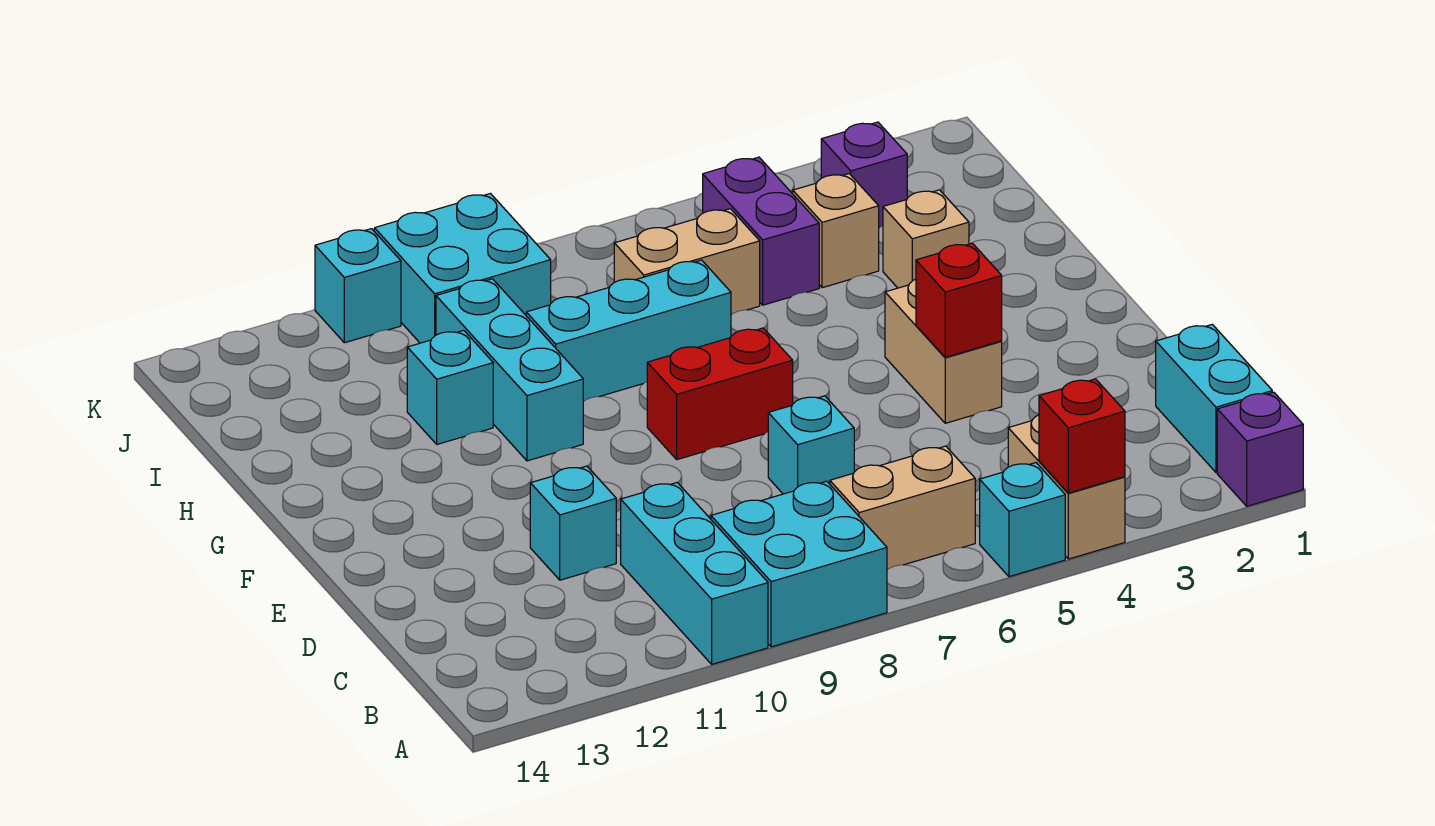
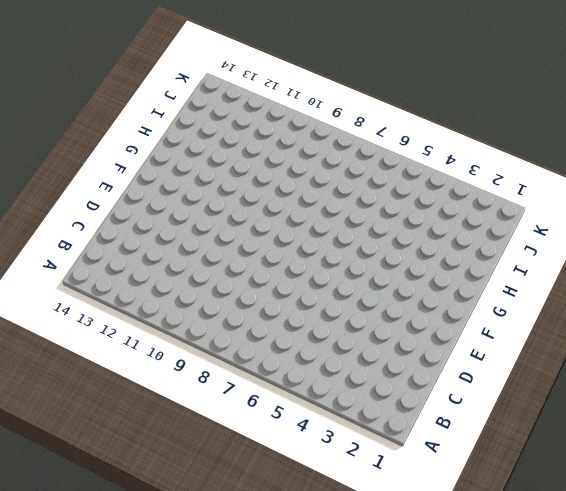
none -> purple brick A1 level 1
none -> tan brick A4:B4 level 1
none -> cyan brick A5 level 1

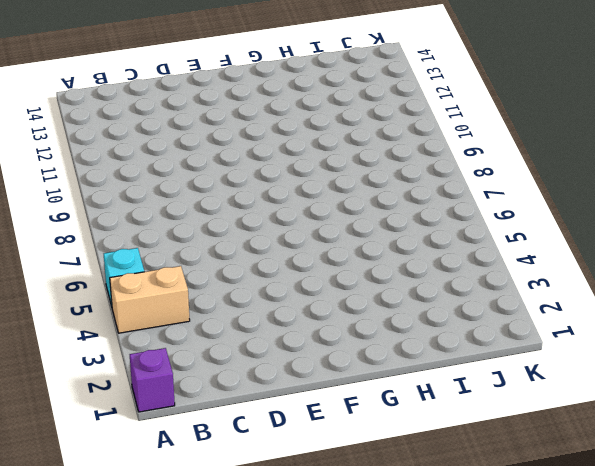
none -> cyan brick A8:B9 level 1
none -> cyan brick A10:C10 level 1
none -> cyan brick B1:C1 level 1

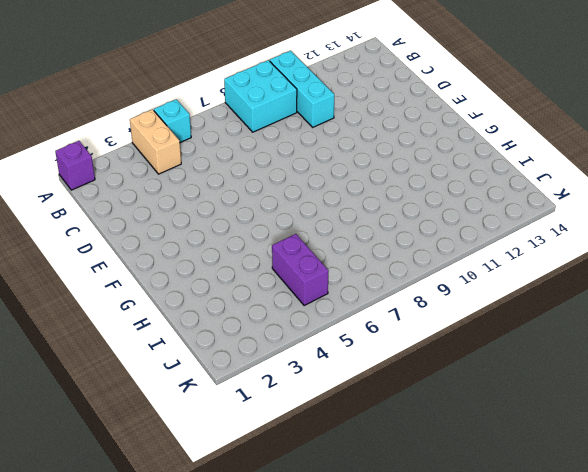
none -> cyan brick B1:C1 level 1
none -> tan brick B6:B7 level 1
none -> cyan brick D7 level 1

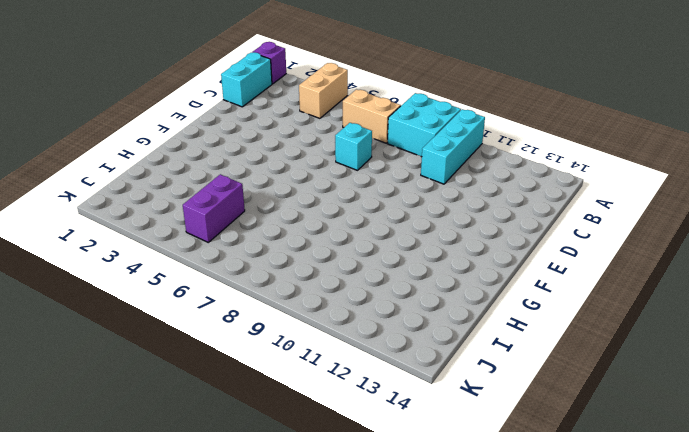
none -> cyan brick A5 level 1
none -> cyan brick D11 level 1
none -> tan brick E4:F4 level 1

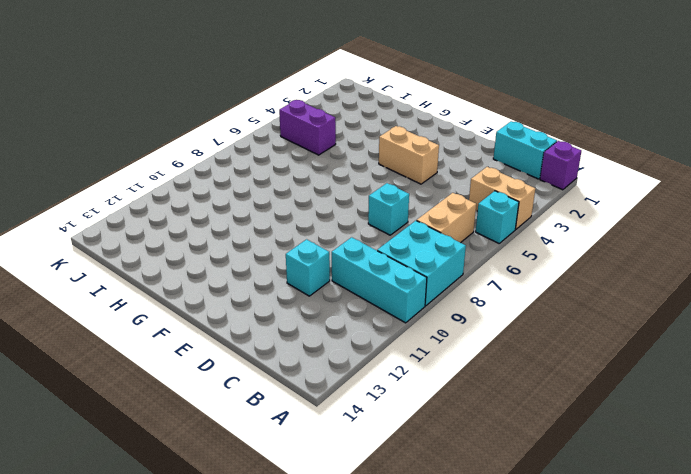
none -> red brick F7:F8 level 1
none -> cyan brick G10:I10 level 1
none -> tan brick H3 level 1

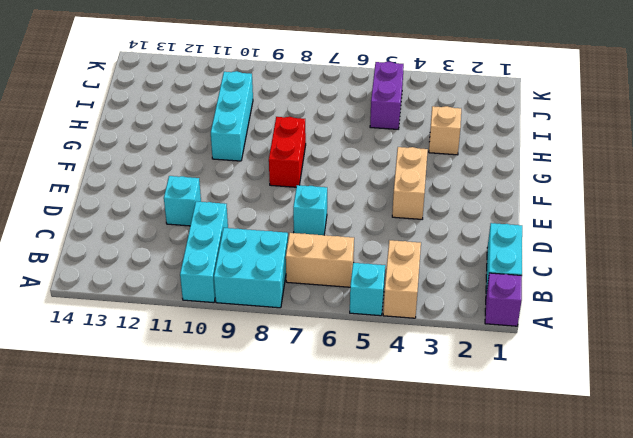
red brick F8:G8 level 1 -> red brick F7:F8 level 1
none -> cyan brick H7:H9 level 1
none -> cyan brick H11 level 1
none -> tan brick I4 level 1

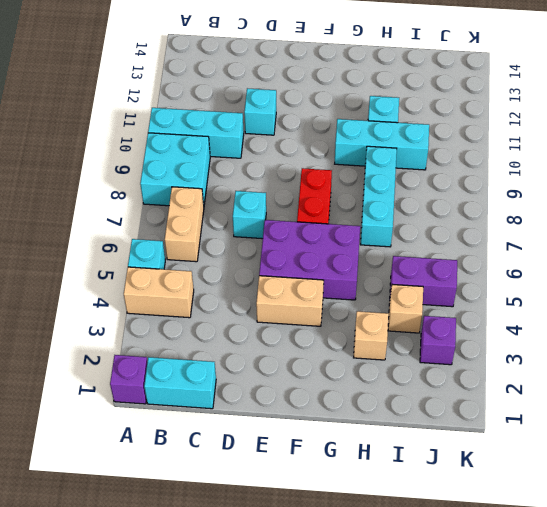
purple brick E5:G6 level 1 -> none
none -> tan brick I6:I7 level 1
none -> cyan brick J9:K10 level 1
none -> cyan brick K11 level 1

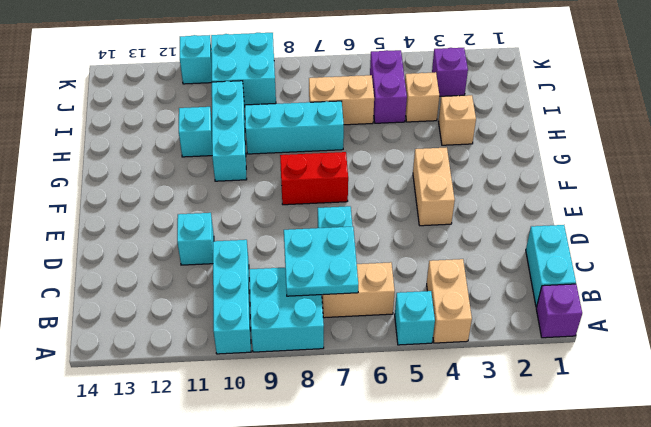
cyan plate B7:C8 level 2 -> none
none -> red brick A4 level 2
none -> red brick E4 level 2

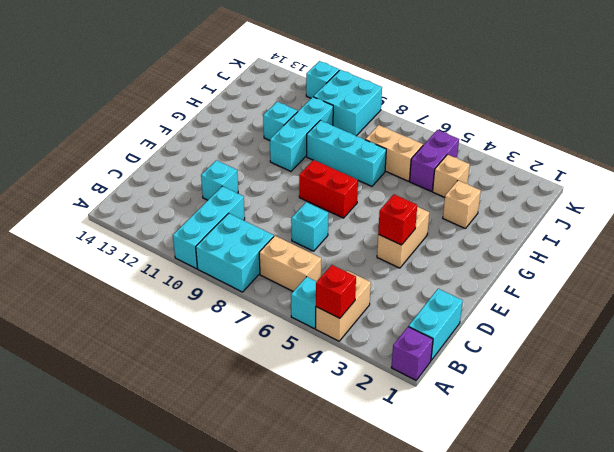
none -> purple brick J3 level 1

